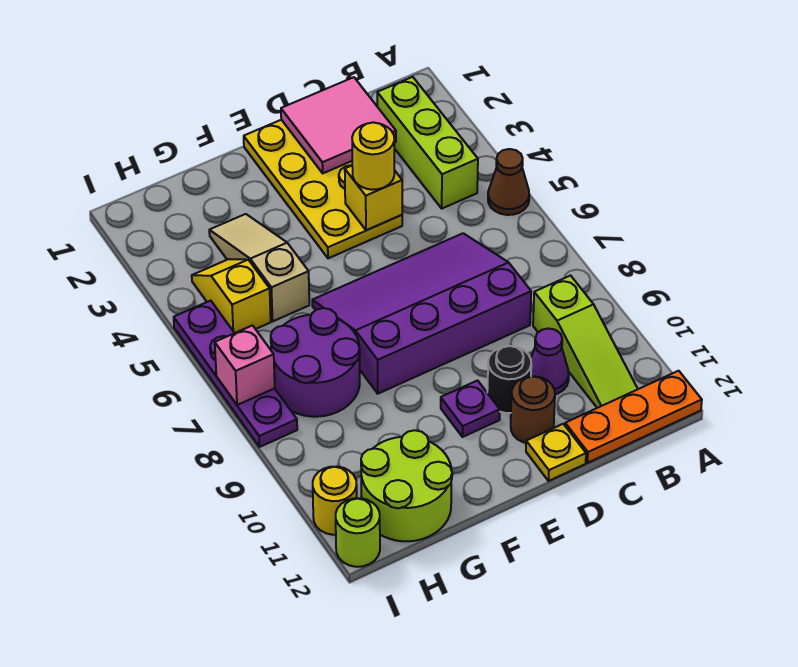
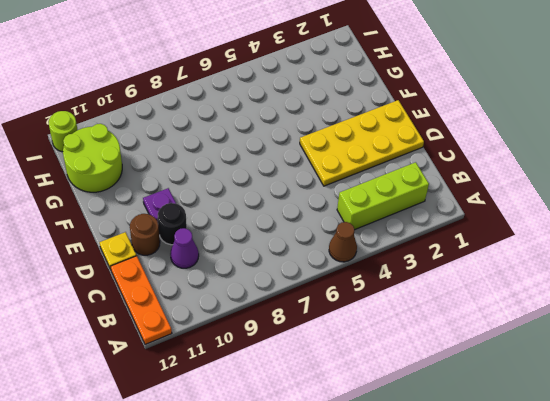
none -> lime slope B9:B11 level 1 top 9
none -> purple slope C6:F8 level 1 top 8
none -> tan slope G3:G5 level 1 top 5

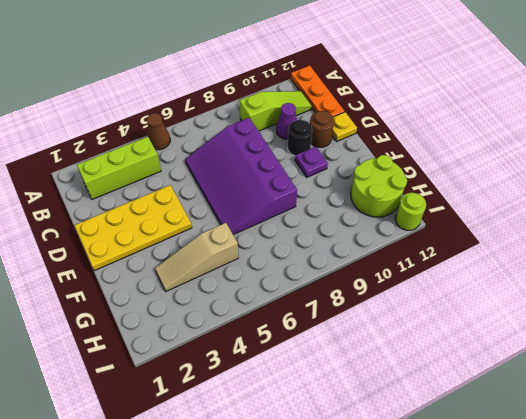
none -> purple round brick G7:H8 level 1
none -> yellow slope H4:H5 level 1 top 5
none -> purple plate I5:I8 level 1

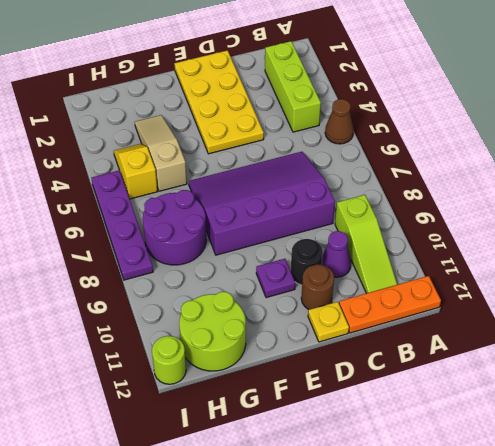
none -> yellow round brick I11 level 1
none -> pink tile C1:D2 level 2
none -> yellow brick D4 level 2

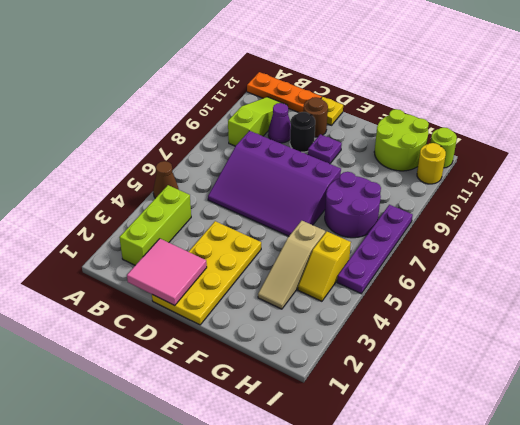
none -> yellow brick D4 level 2
none -> pink brick I7 level 2
none -> yellow round brick D4 level 3

